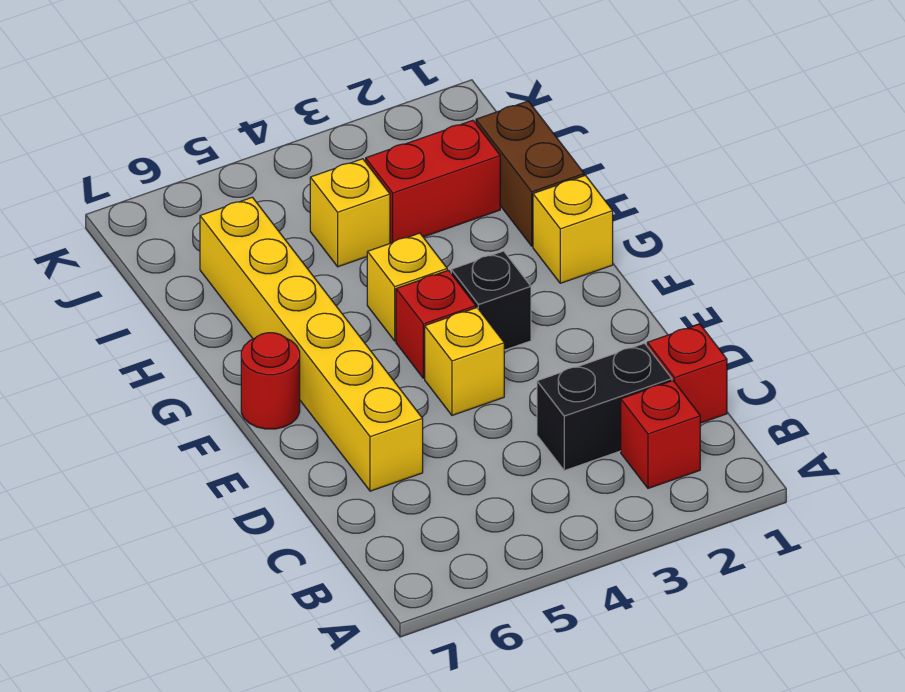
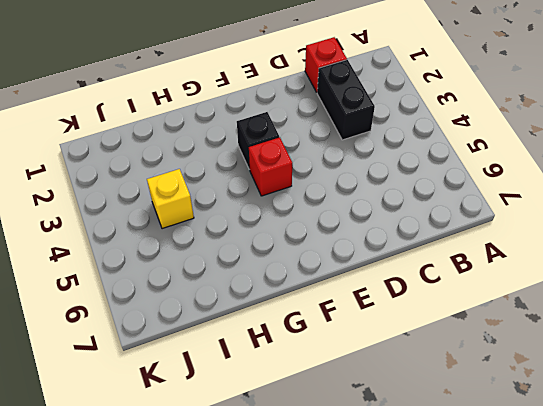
none -> red brick B2 level 1
none -> yellow brick D6:I6 level 1
none -> yellow brick E4 level 1

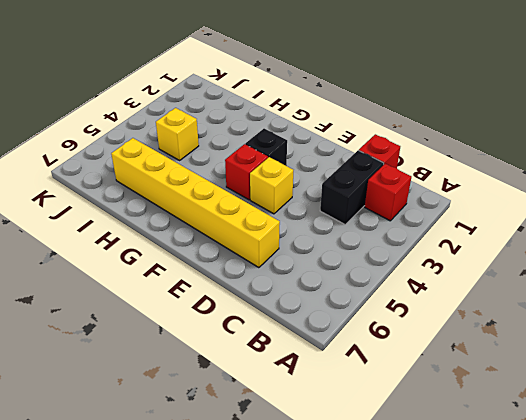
none -> red round brick F7 level 1
none -> yellow brick G1 level 1
none -> yellow brick G4 level 1

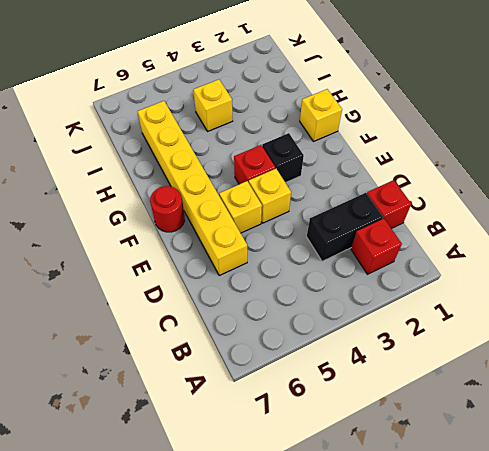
yellow brick E5 level 1 -> yellow brick G4 level 1
none -> brown brick H1:I1 level 1
none -> red brick I2:I3 level 1

